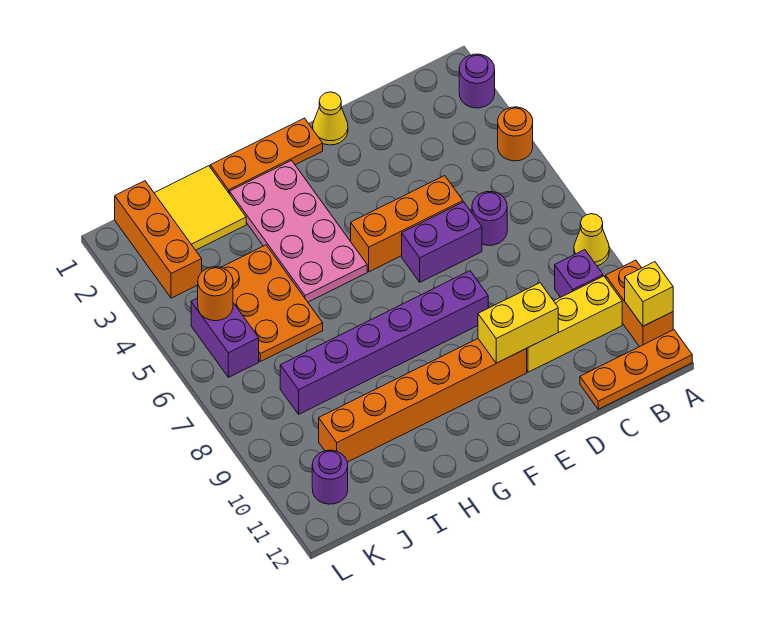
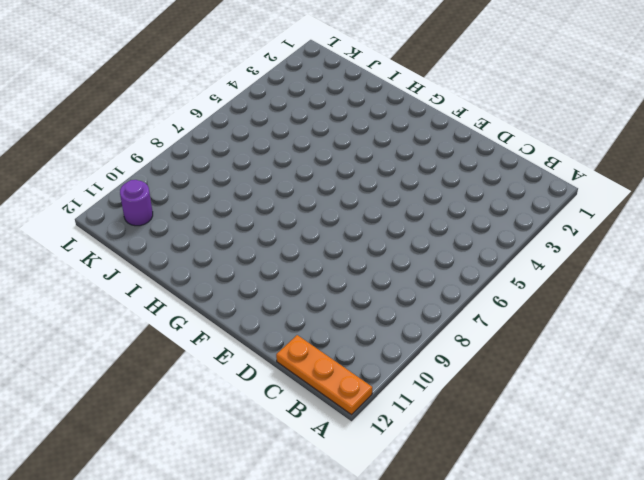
none -> purple round brick A2 level 1
none -> orange round brick A4 level 1
none -> yellow cone A8 level 1

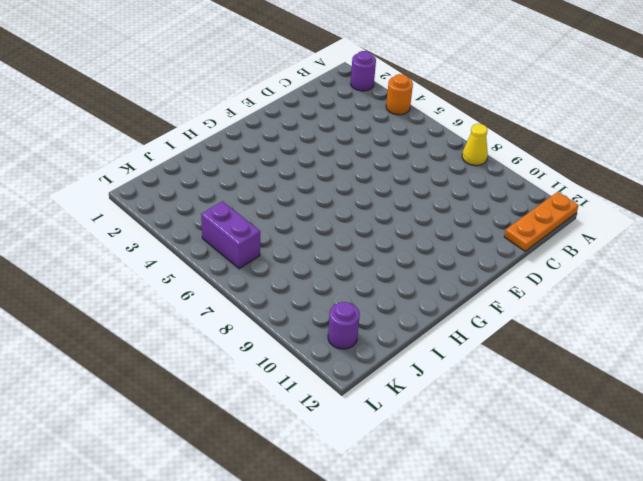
none -> orange brick A10:A11 level 1
none -> purple brick B9 level 1
none -> yellow brick B10:D10 level 1

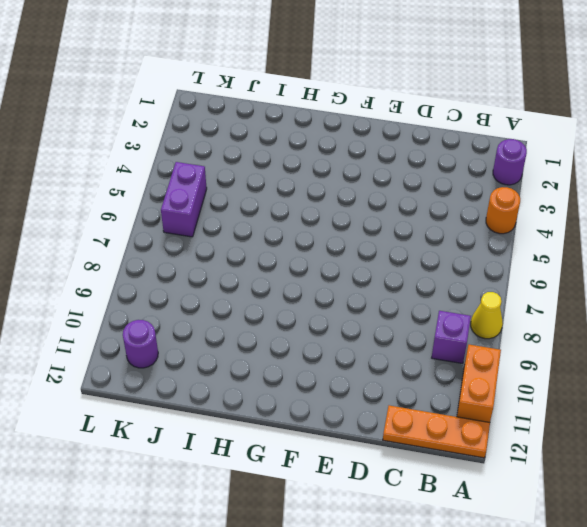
none -> yellow brick B10:D10 level 1
none -> purple round brick C6 level 1
none -> orange brick D5:F5 level 1

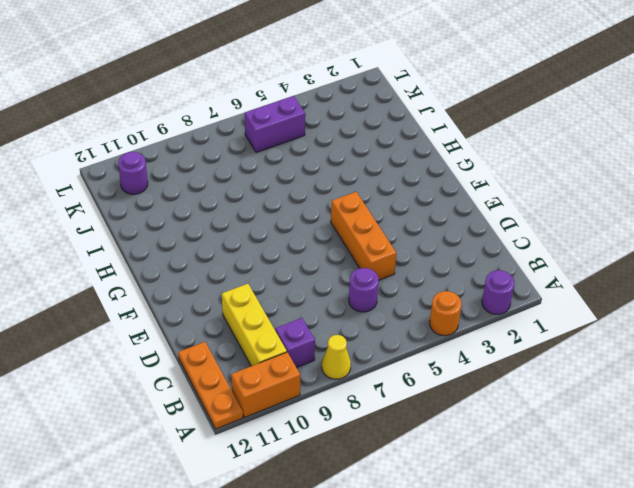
none -> purple brick D6:E6 level 1
none -> yellow cone E1 level 1
none -> purple brick E8:J8 level 1

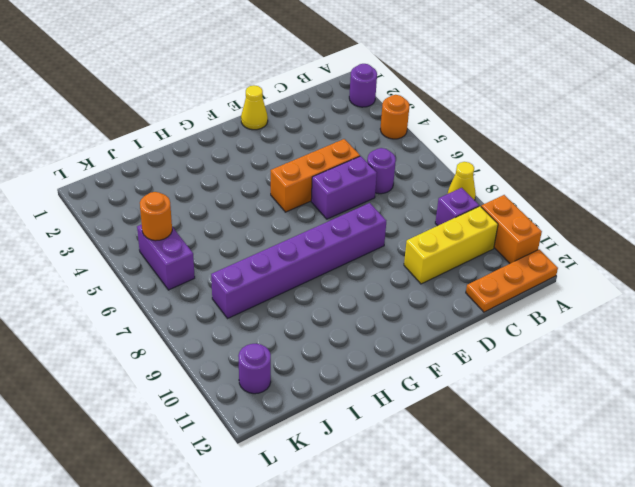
none -> orange brick E10:J10 level 1
none -> orange plate F1:H1 level 1
none -> pink plate G2:H5 level 1

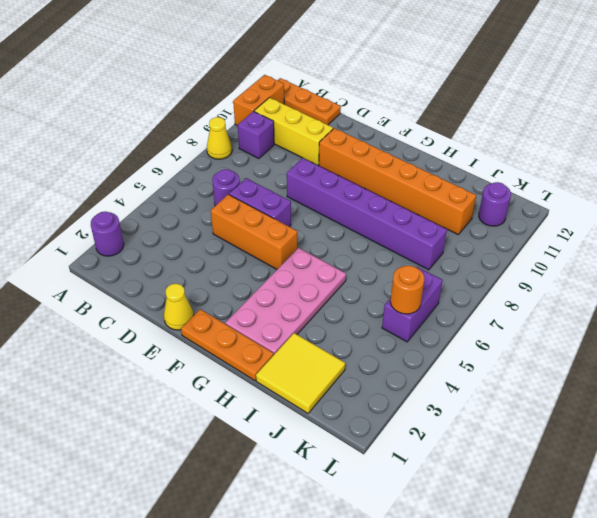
none -> orange round brick A4 level 1
none -> orange plate I4:J6 level 1
none -> orange brick K1:K3 level 1

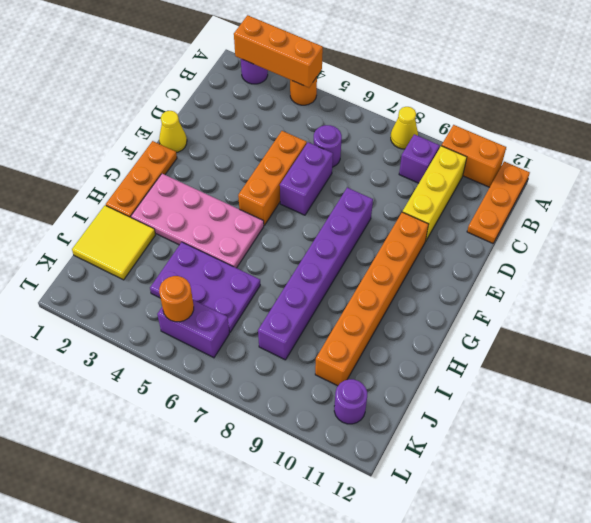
orange brick A2:A4 level 2 -> orange brick K1:K3 level 1
purple plate I4:J6 level 1 -> orange plate I4:J6 level 1
none -> yellow brick A11 level 2
none -> yellow brick D10:E10 level 2

